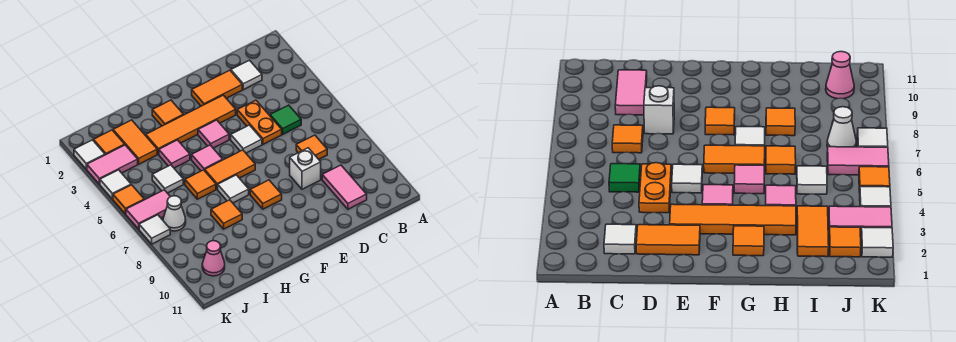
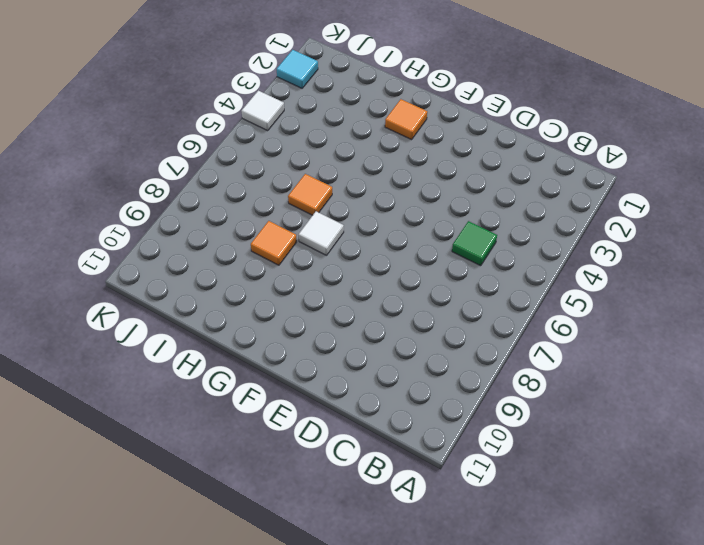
cyan tile K2 level 1 -> white tile K2 level 1
none -> white tile C2 level 1
none -> orange tile C7 level 1
none -> pink tile C9:C10 level 1

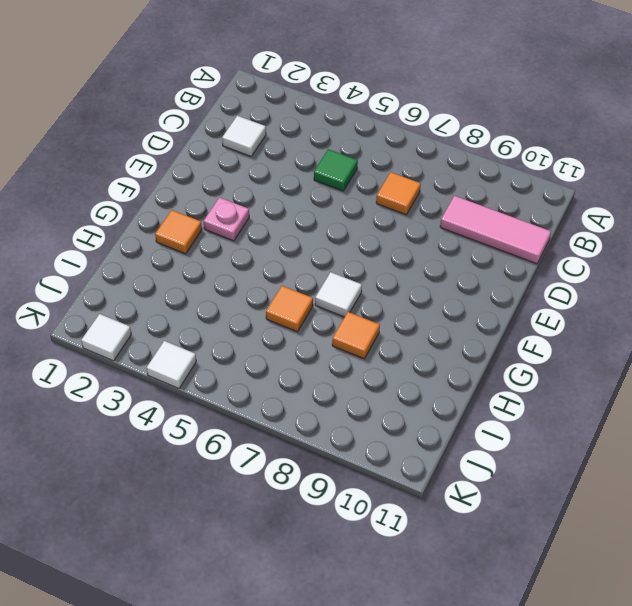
pink tile C9:C11 level 1 -> pink tile C9:C10 level 1
pink plate F3 level 1 -> orange tile E3:H3 level 1
none -> orange tile D2:E2 level 1
none -> orange plate D4:D5 level 1
none -> white brick D8 level 1

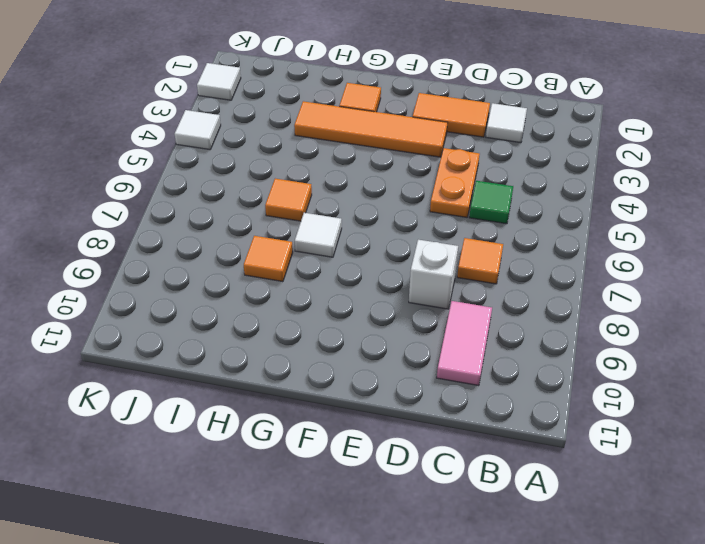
none -> white tile E5 level 1
none -> pink tile F4 level 1
none -> orange tile F6:G6 level 1

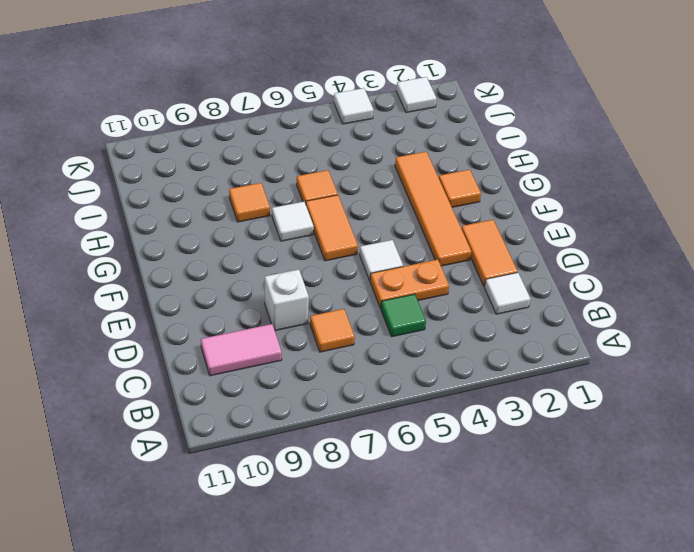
none -> pink tile F4 level 1
none -> orange tile F8 level 1
none -> pink tile G5 level 1

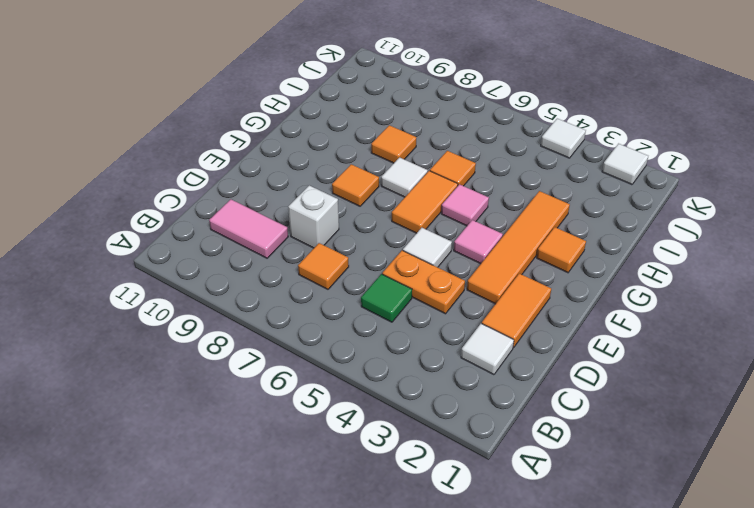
none -> pink tile H4 level 1
none -> orange tile I2:I3 level 1
none -> white tile I5 level 1

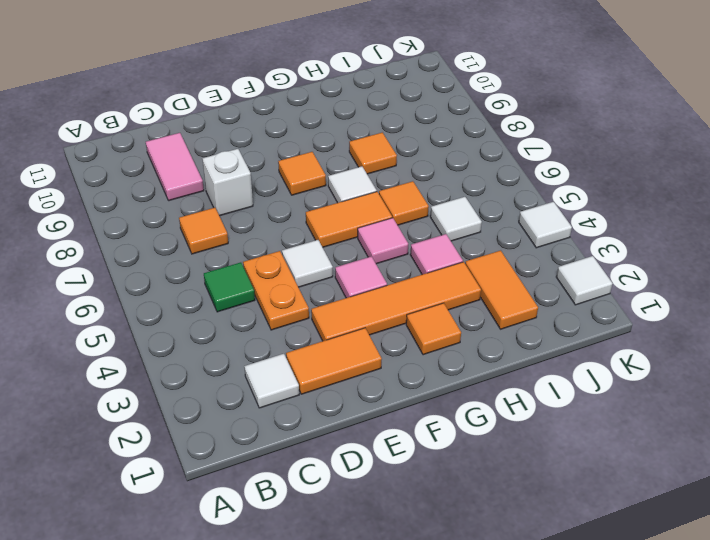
none -> orange tile J2 level 1
none -> pink tile J3:K3 level 1
none -> pink tile J6:K6 level 1

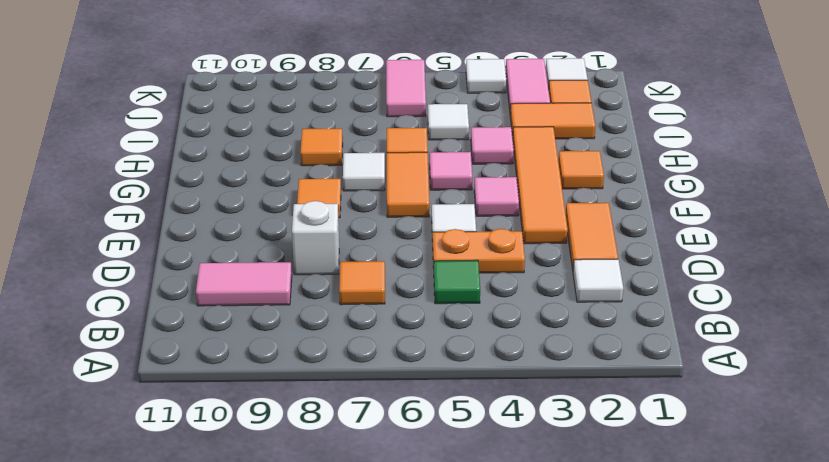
none -> white cone J7 level 1
none -> pink cone J10 level 1
none -> orange tile K5 level 1

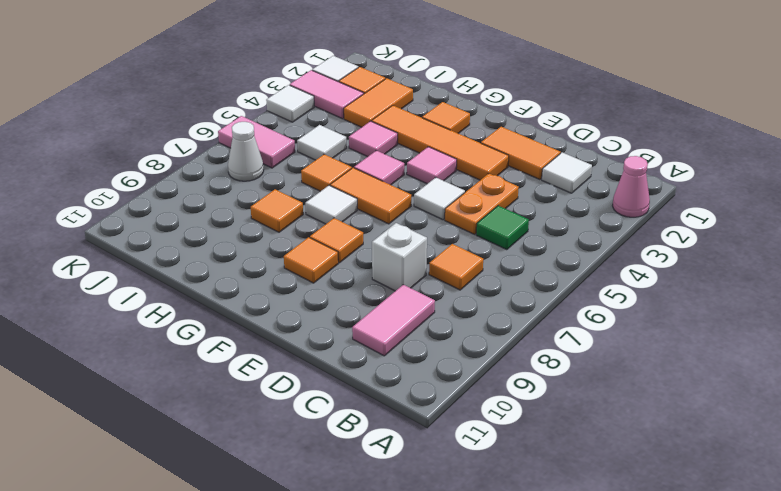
pink cone A2 level 1 -> pink cone J10 level 1
orange tile F9 level 1 -> orange tile K5 level 1
none -> white tile K7 level 1

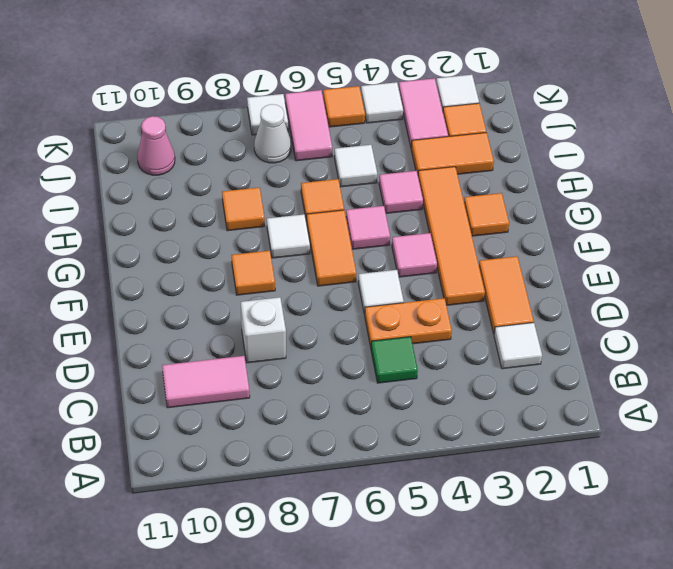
none -> orange tile C7 level 1

